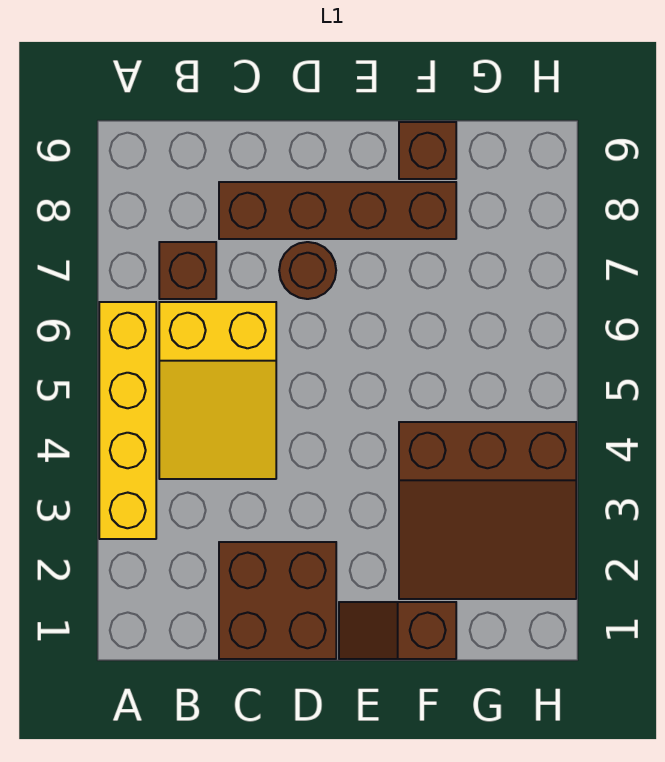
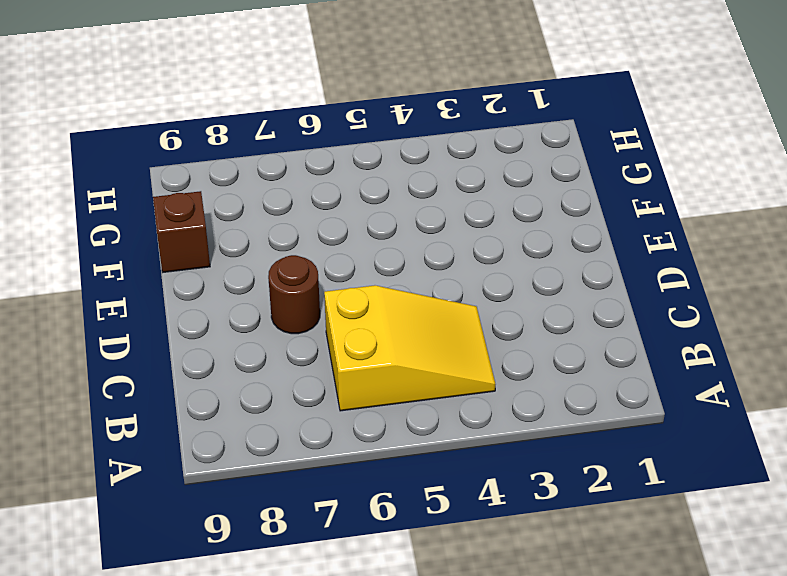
none -> yellow brick A3:A6 level 1
none -> brown brick B7 level 1

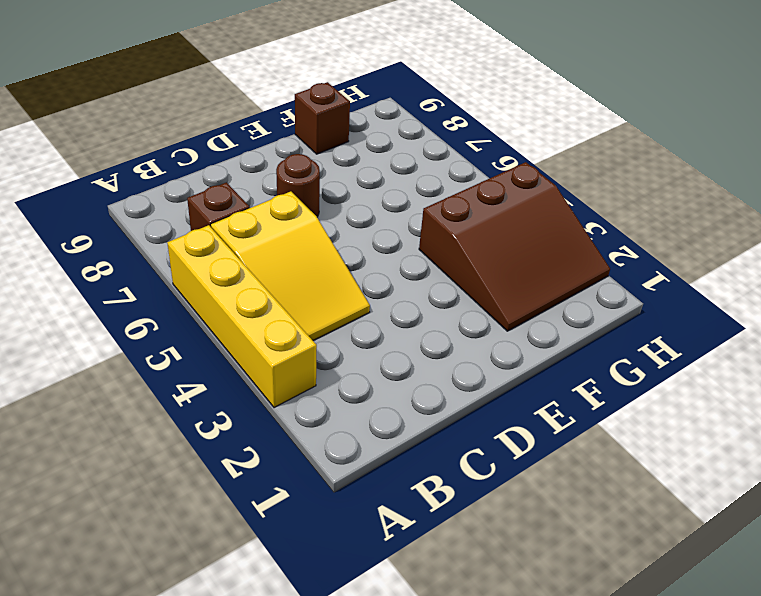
none -> brown brick C1:D2 level 1
none -> brown brick C8:F8 level 1

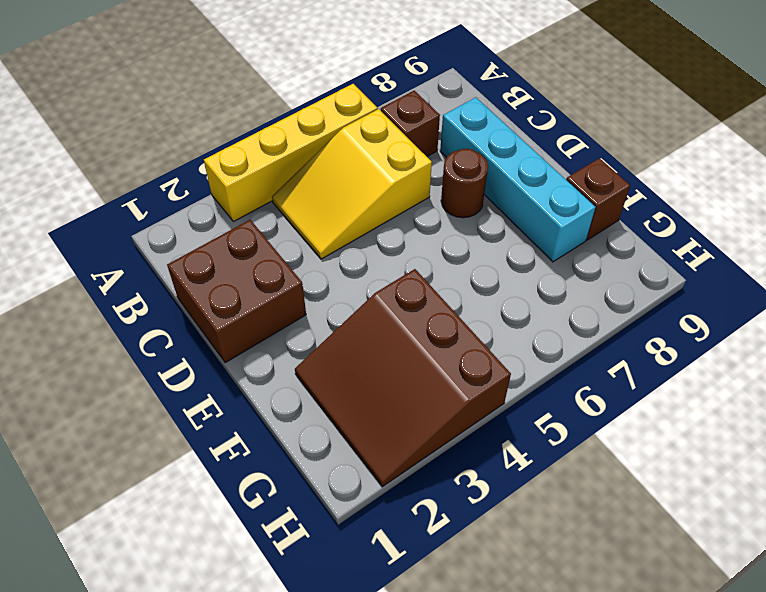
cyan brick C8:F8 level 1 -> brown brick C8:F8 level 1
none -> brown slope E1:F1 level 1 top F

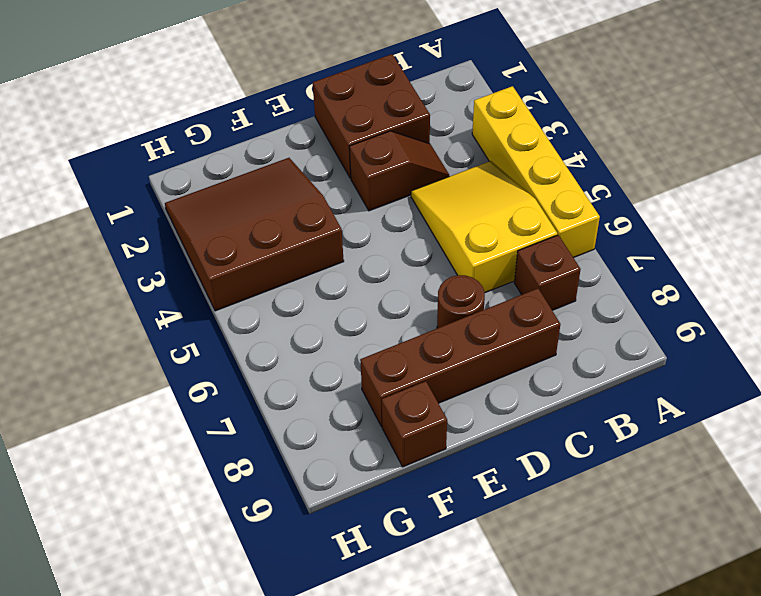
brown slope C3:D3 level 1 top D -> brown slope E1:F1 level 1 top F

